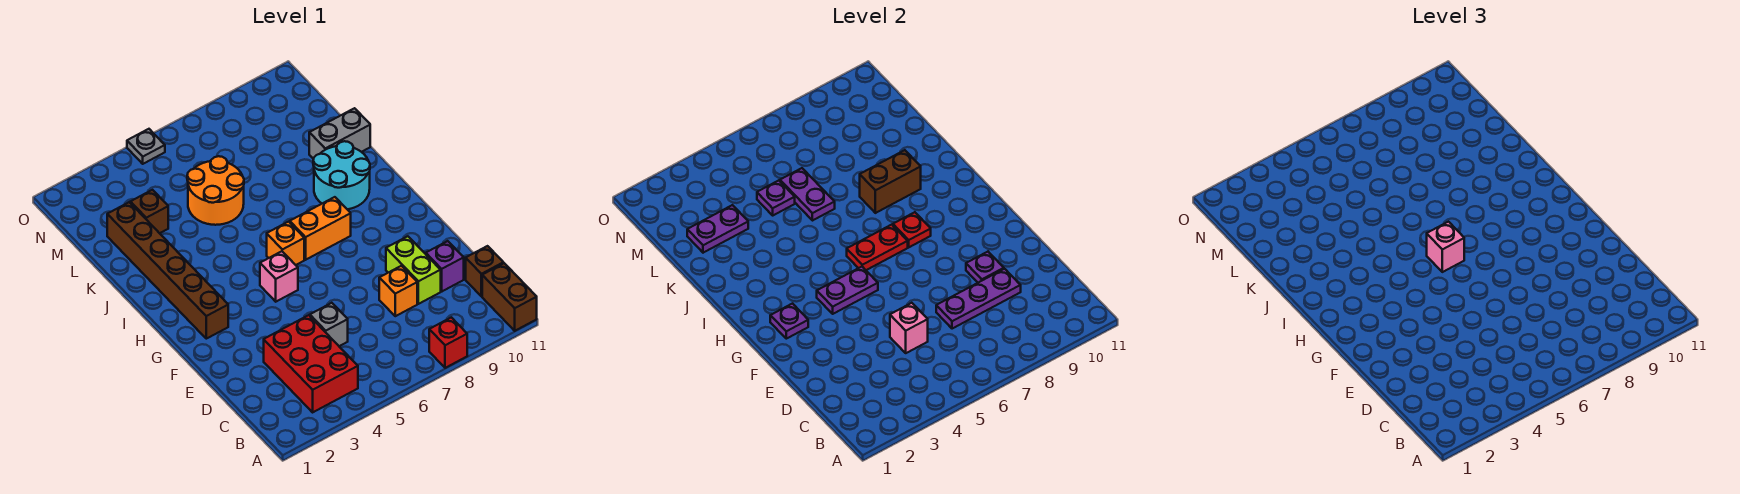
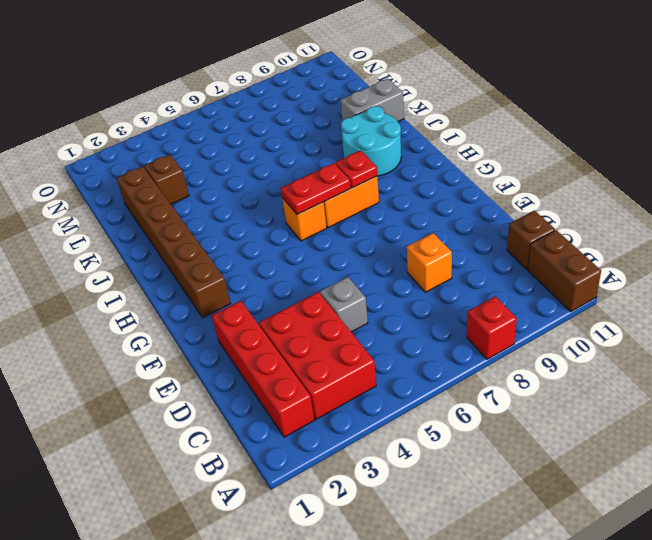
red brick B2:E2 level 1 -> none
none -> lime brick D9:E9 level 1
none -> purple brick D10 level 1
none -> pink brick G5 level 1

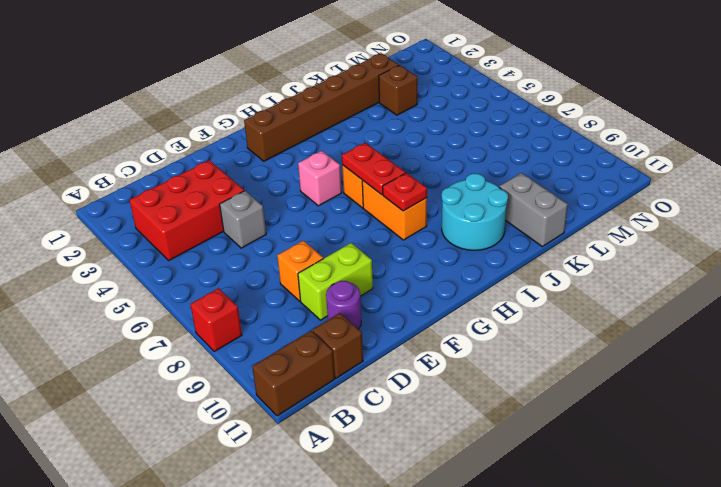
purple round brick D10 level 1 -> purple brick D10 level 1
none -> orange round brick K5:L6 level 1
none -> grey plate O5 level 1
none -> pink brick D5 level 2

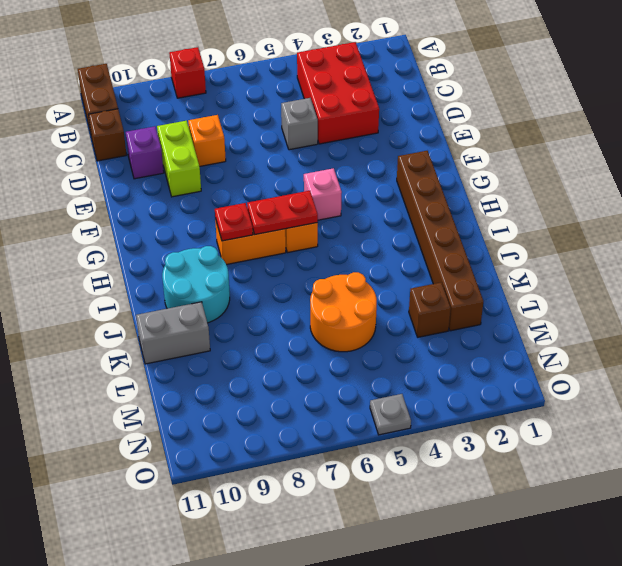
none -> pink brick D5 level 2
none -> purple plate D7:D9 level 2
none -> purple plate E9 level 2

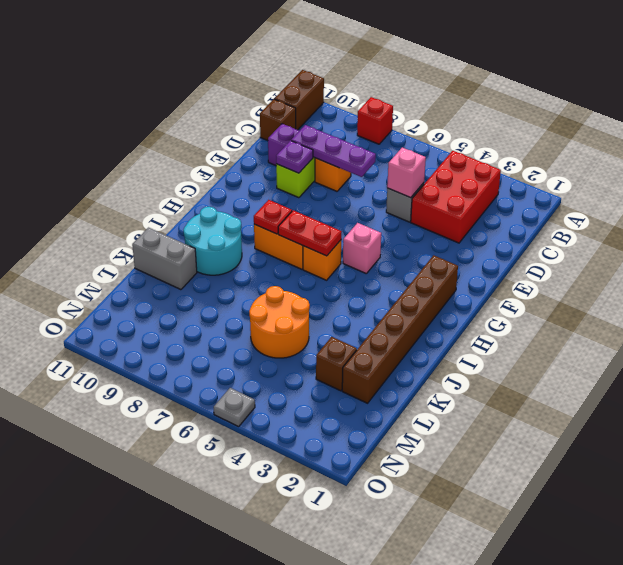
none -> purple plate G2 level 2
none -> purple plate G4:G5 level 2
none -> brown brick J8:J9 level 2

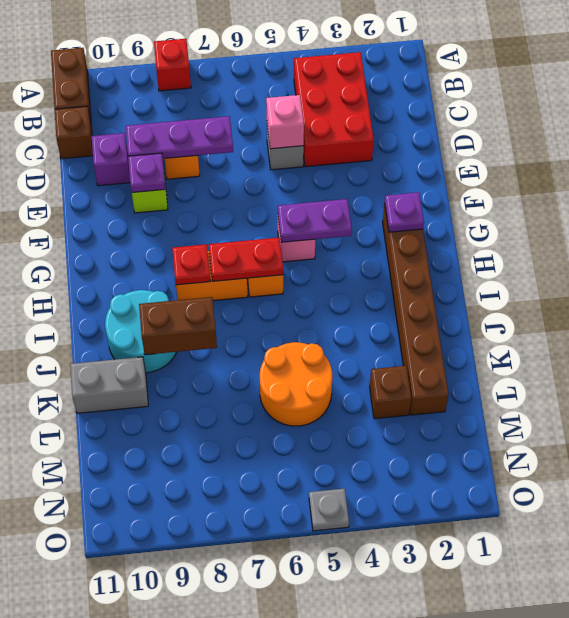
none -> purple plate K6:L6 level 2
none -> purple plate L2:L3 level 2
none -> purple plate L5 level 2

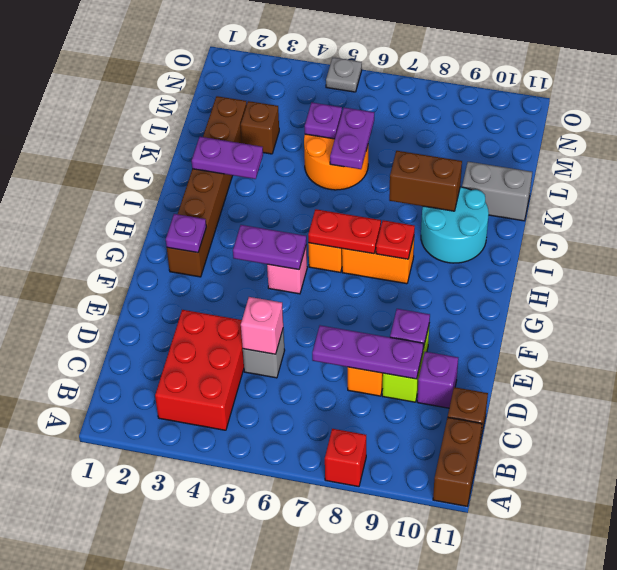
purple plate J2:J3 level 2 -> purple plate L2:L3 level 2
none -> pink brick H6 level 3

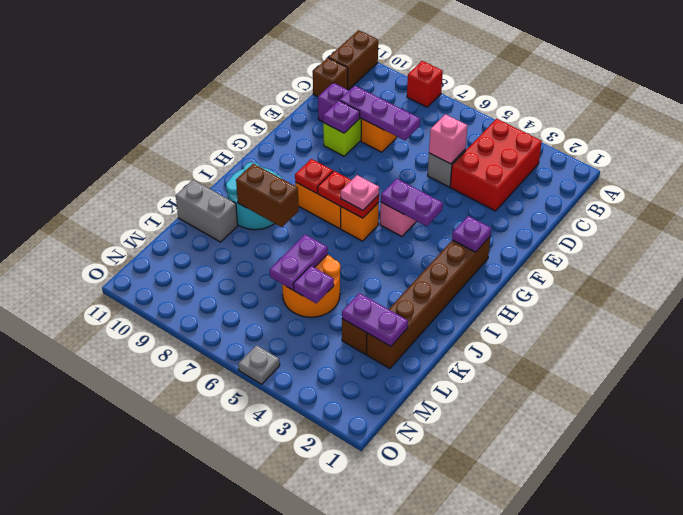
pink plate H6 level 3 -> pink brick H6 level 3

